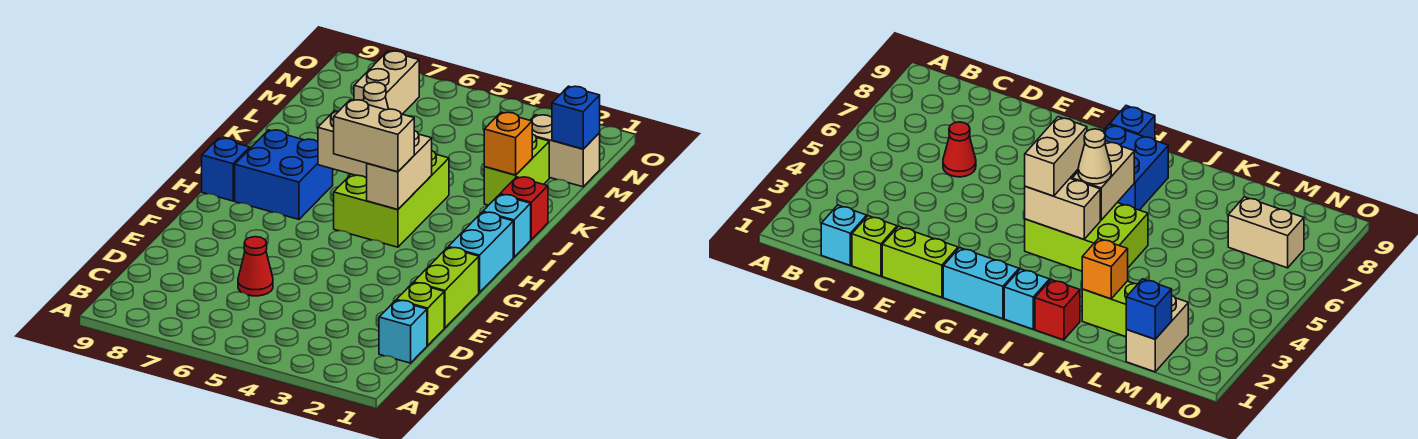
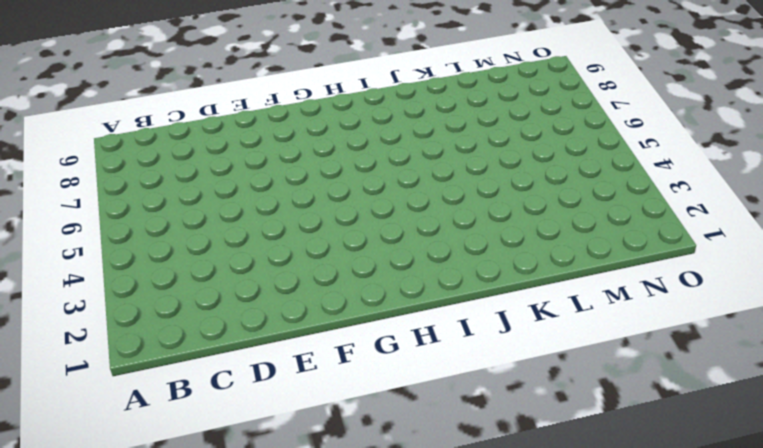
none -> cyan brick C1 level 1
none -> lime brick D1 level 1
none -> red cone D6 level 1

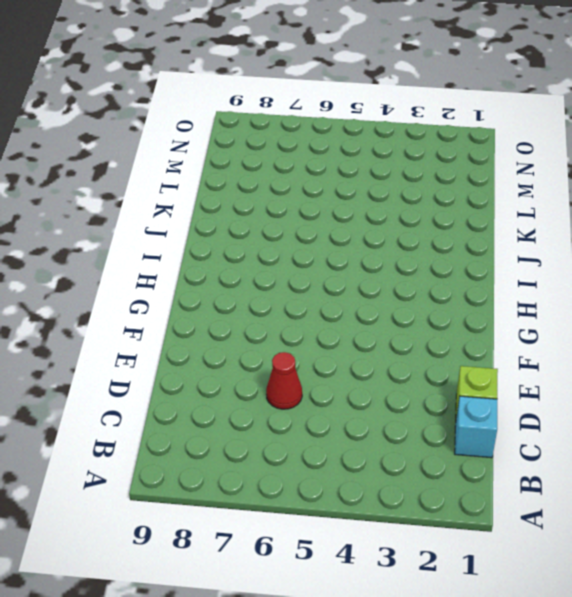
none -> lime brick E1:F1 level 1
none -> cyan brick G1:H1 level 1
none -> lime brick H4:J5 level 1

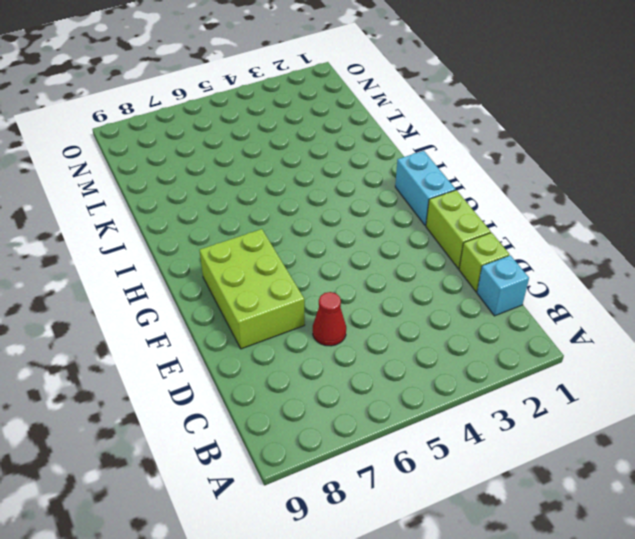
lime brick E7:G8 level 1 -> lime brick H4:J5 level 1
none -> blue brick H7:I8 level 1
none -> blue brick H9 level 1
none -> cyan brick I1 level 1

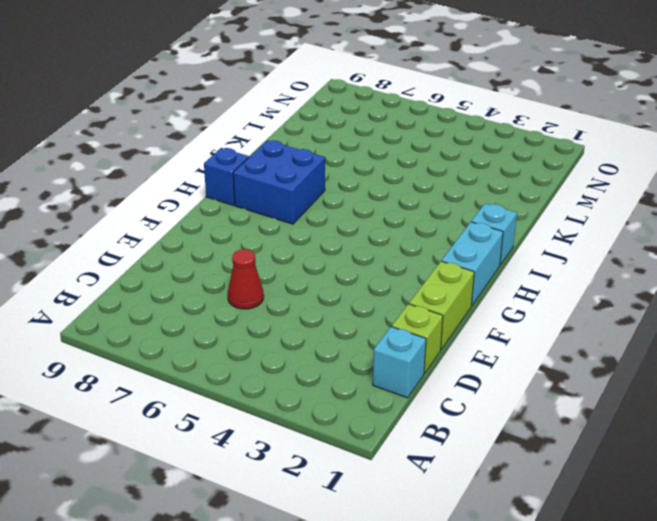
none -> lime brick H4:J5 level 1
none -> red brick J1 level 1
none -> lime brick K2:L2 level 1

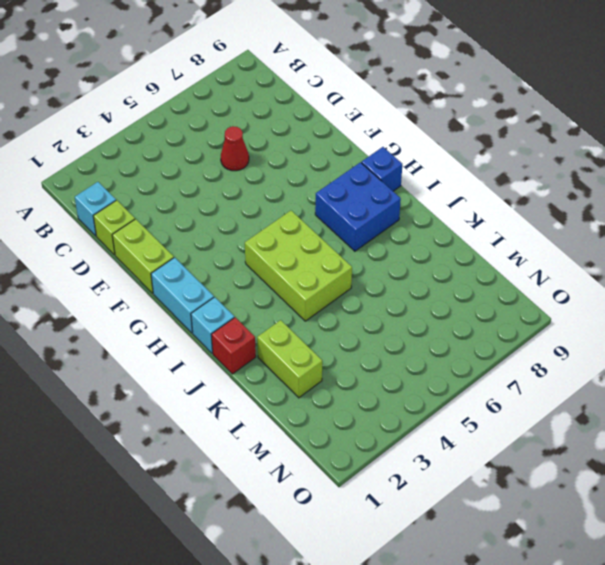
none -> tan brick M1:M2 level 1
none -> tan brick M7:N7 level 1
none -> tan brick H4:I4 level 2

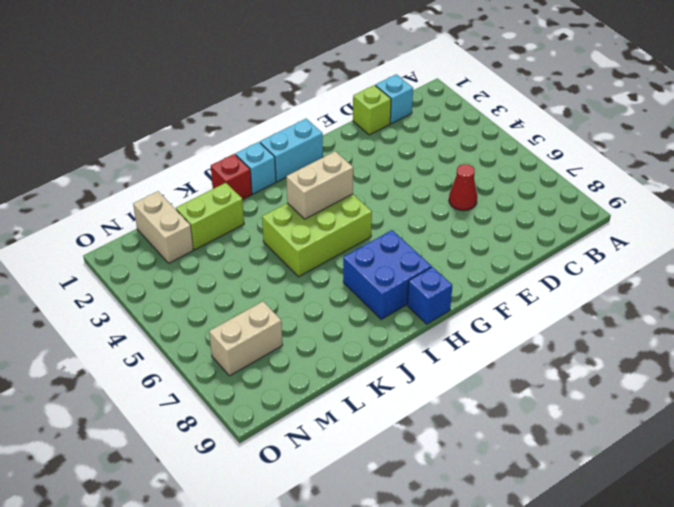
none -> lime brick E1:F1 level 1
none -> tan brick I5:I6 level 2
none -> orange brick K2 level 2

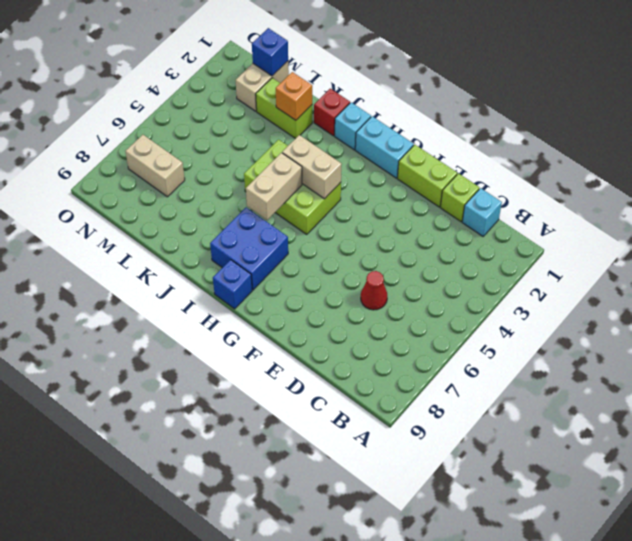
none -> tan brick H4:H5 level 3
none -> tan cone I5 level 3

